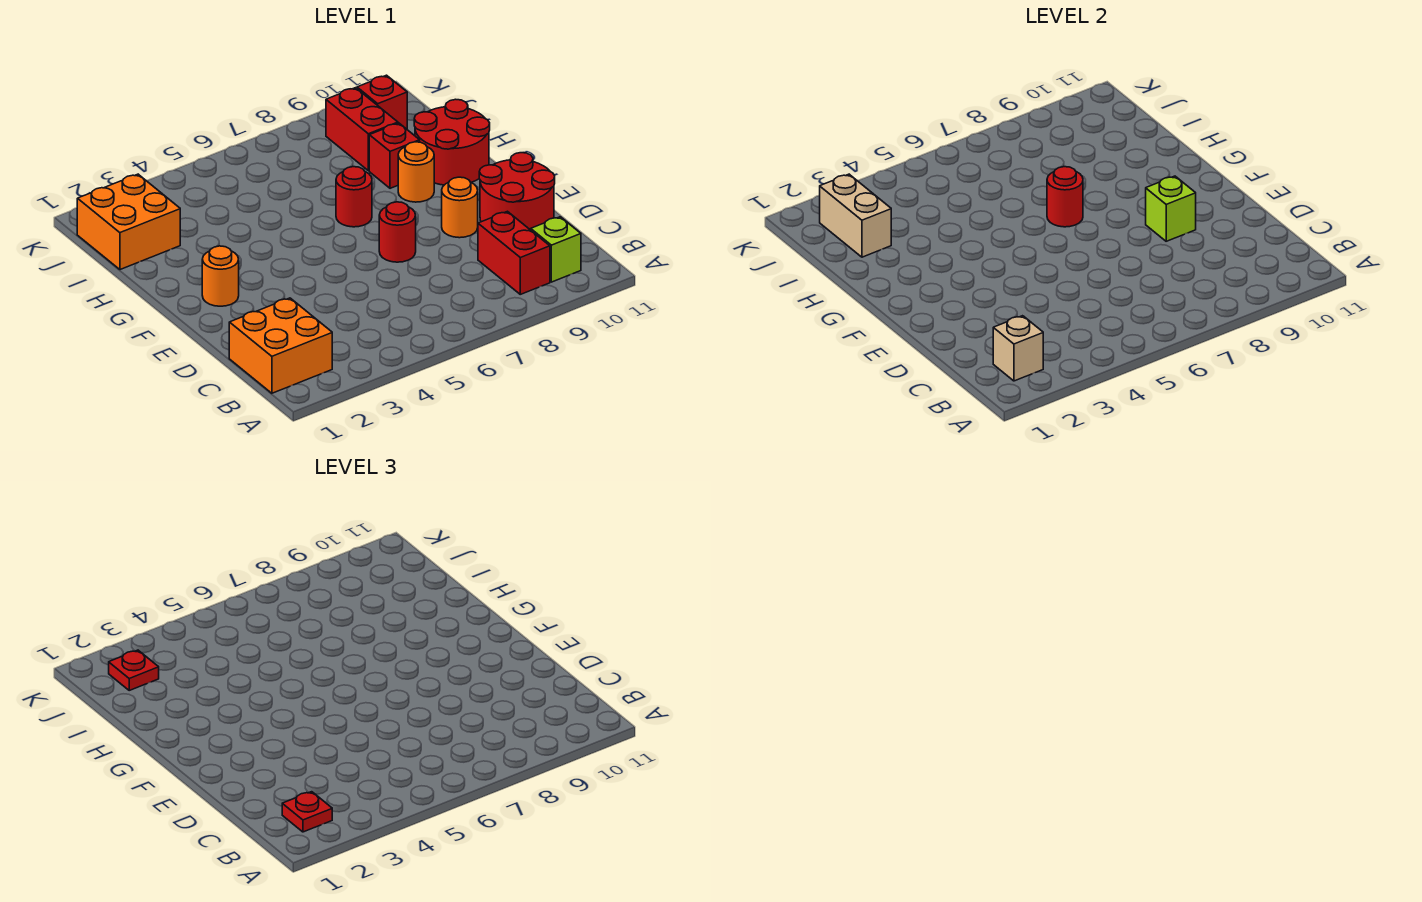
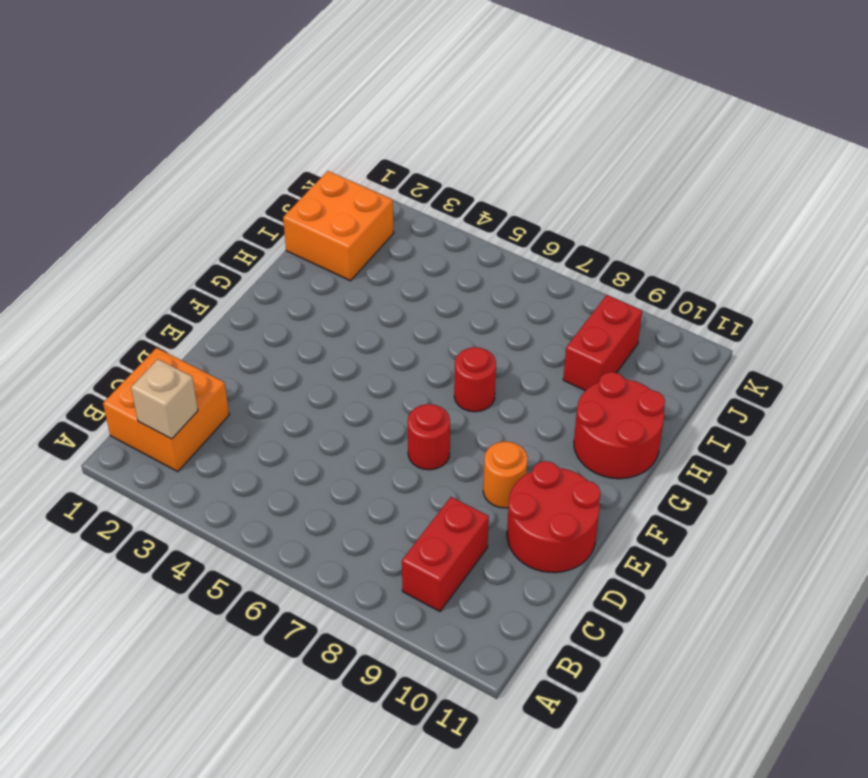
none -> lime brick B10 level 1
none -> orange round brick F2 level 1
none -> orange round brick G9 level 1

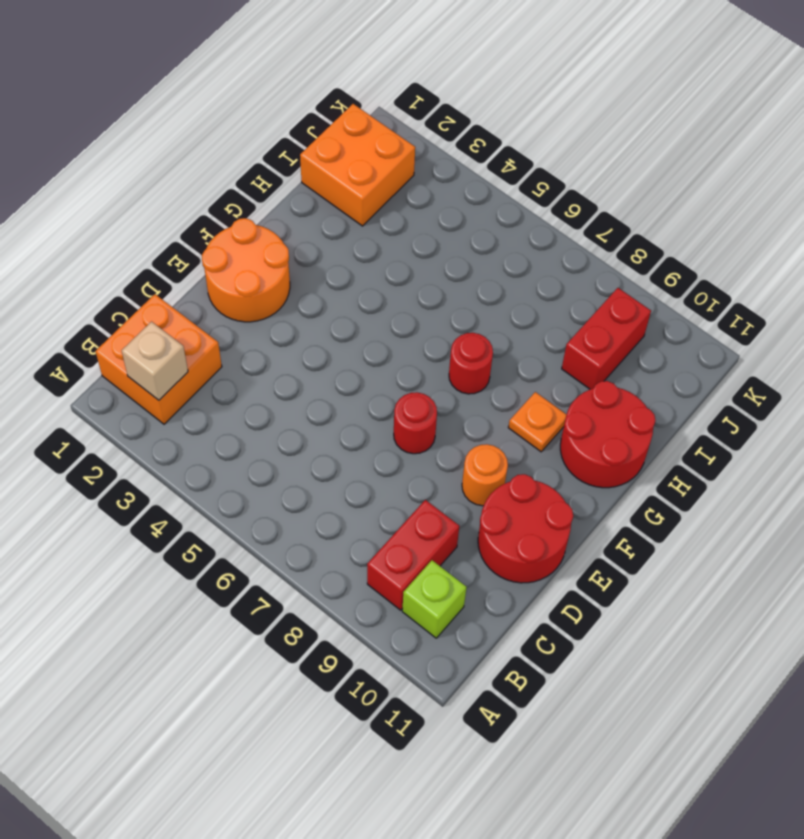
orange round brick E1:F2 level 1 -> orange round brick F2 level 1
orange plate G9 level 1 -> orange round brick G9 level 1
none -> red brick H9 level 1
none -> red brick J10 level 1
none -> lime brick E9 level 2

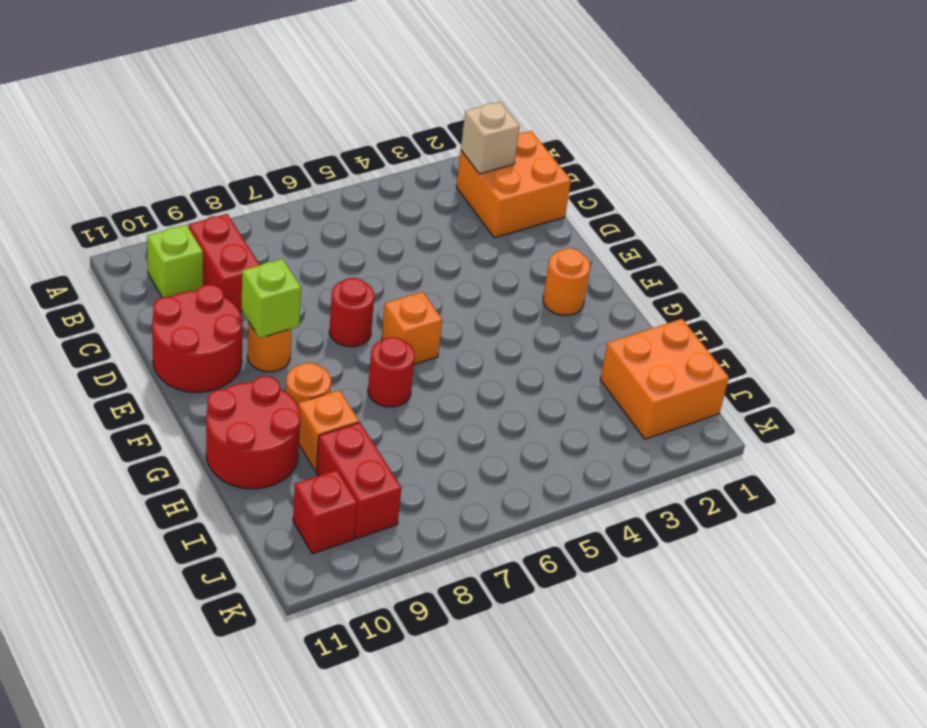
orange brick F6 level 1 -> none
orange brick H9 level 1 -> red brick H9 level 1
none -> red round brick G7 level 2
none -> tan brick I2:J2 level 2
none -> red plate B2 level 3

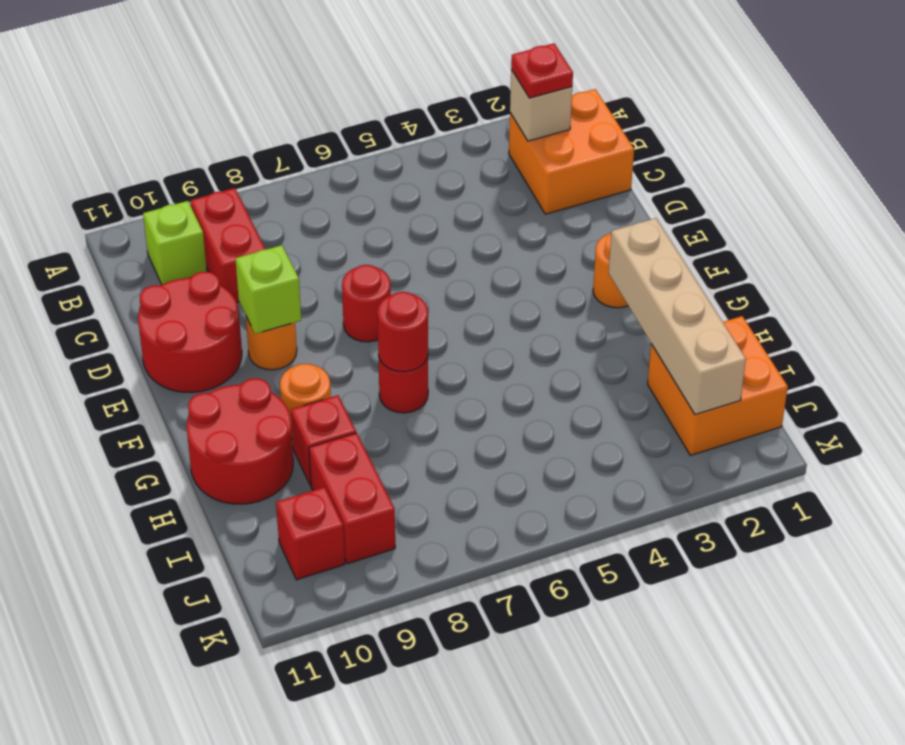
tan brick G2:J2 level 2 -> tan brick I2:J2 level 2
none -> red plate J2 level 3

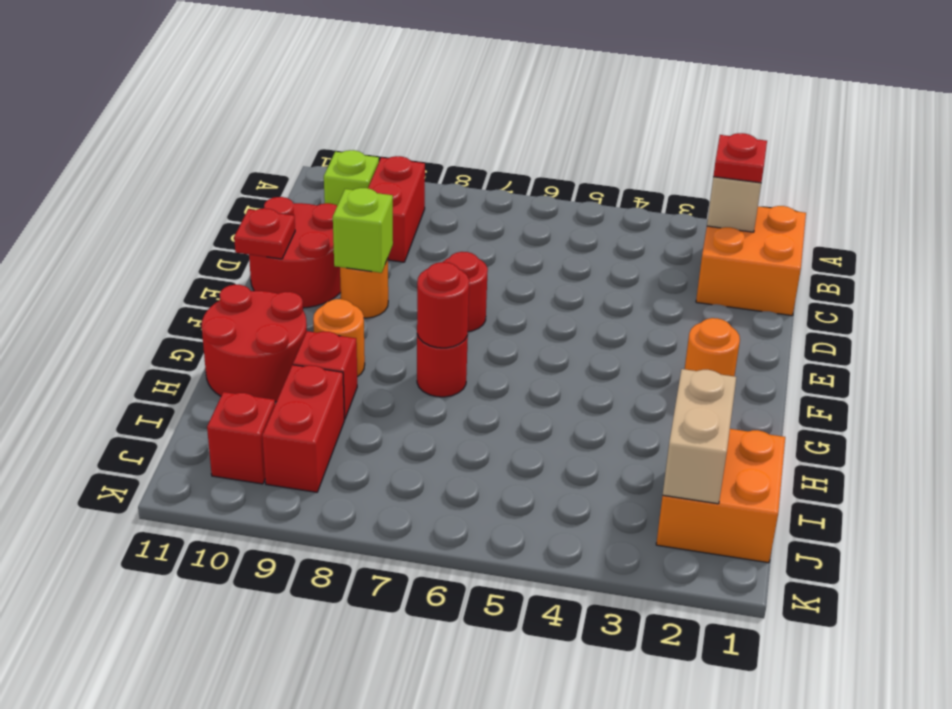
red plate E11 level 2 -> red plate J2 level 3

